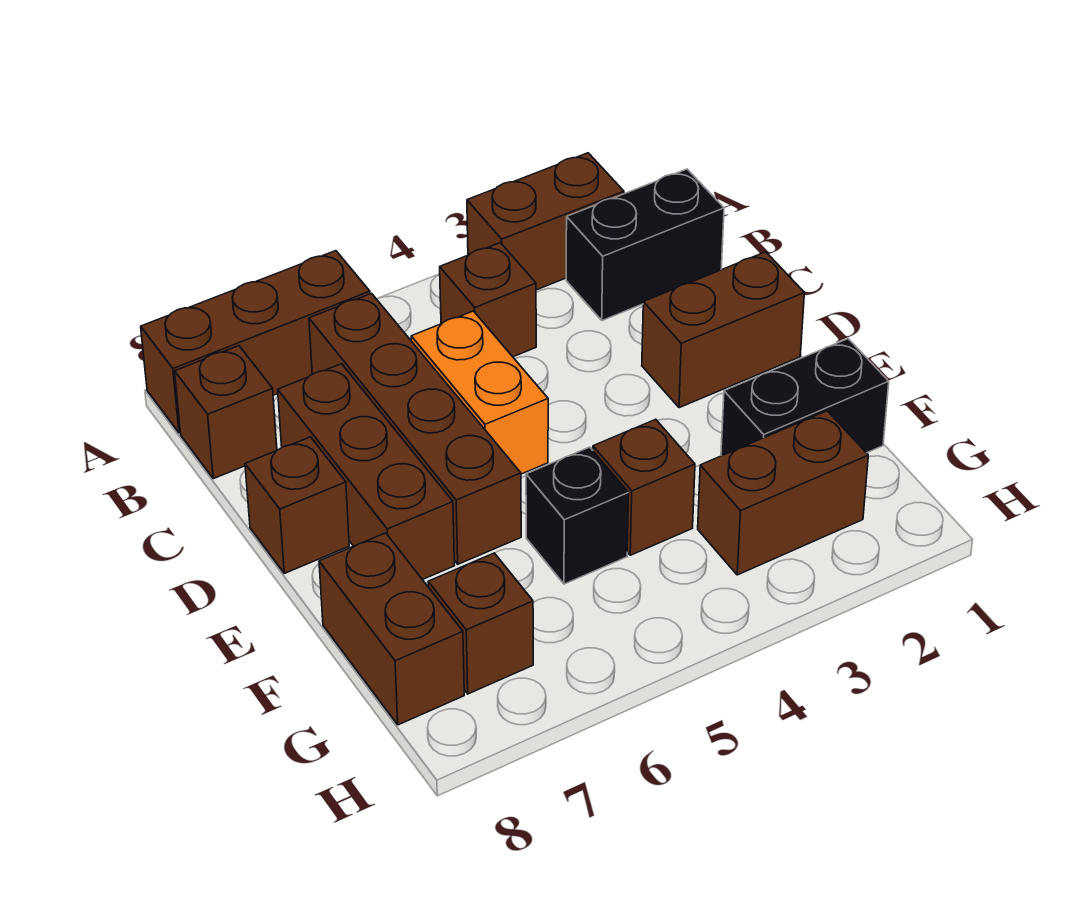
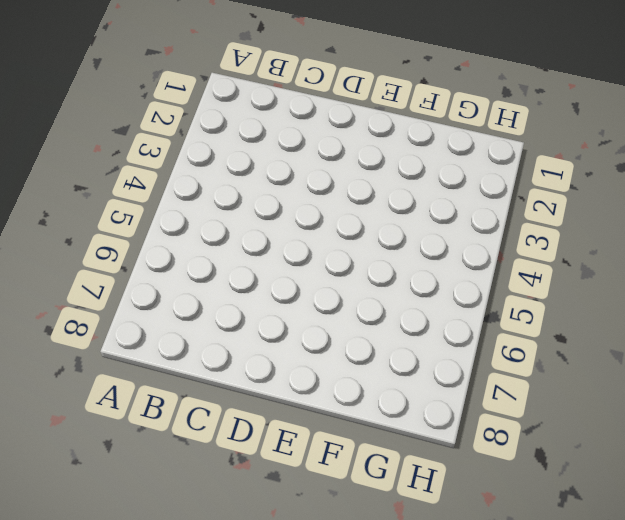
none -> brown brick A2:A3 level 1
none -> brown brick A6:A8 level 1
none -> black brick B1:B2 level 1

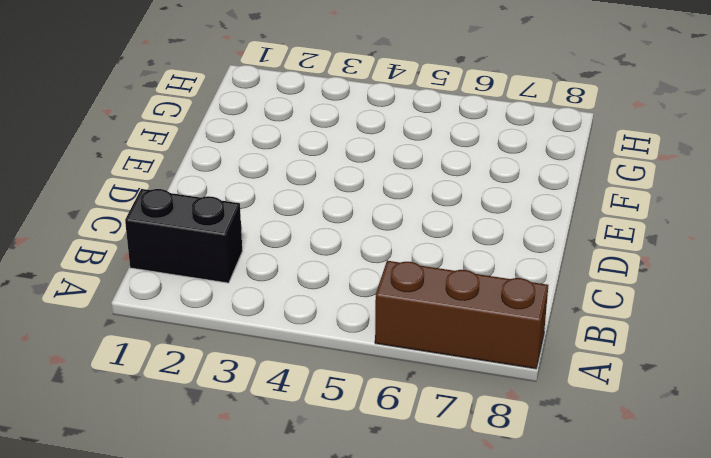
none -> brown brick A2:A3 level 1
none -> brown brick B4 level 1
none -> brown brick B6:E6 level 1

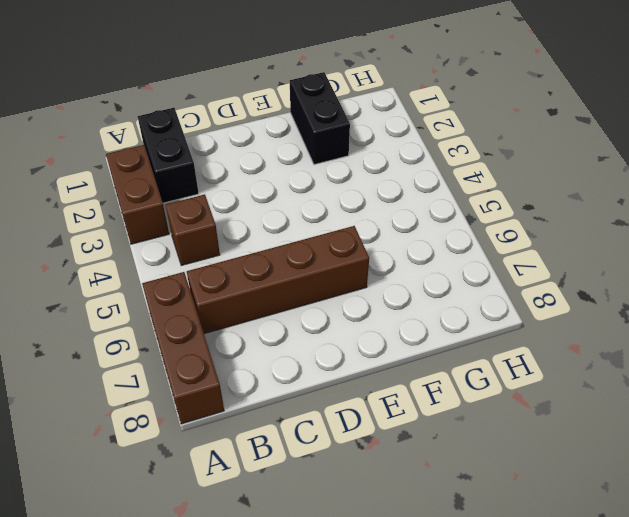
none -> brown brick B8 level 1
none -> orange brick C5:D5 level 1
none -> brown brick C7:E7 level 1

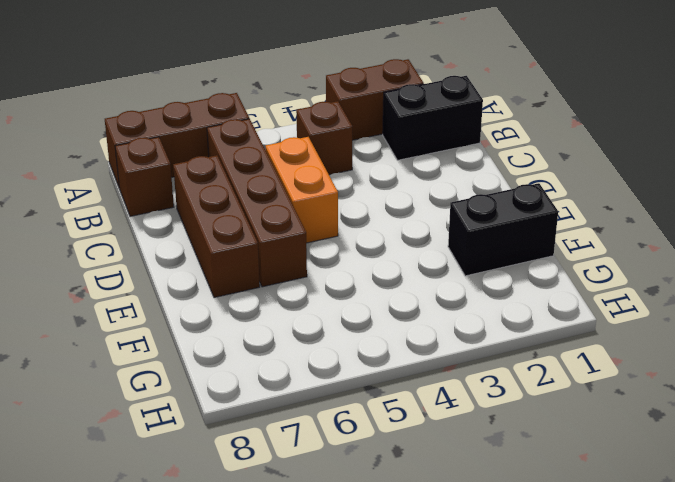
none -> brown brick D1:D2 level 1
none -> brown brick D8 level 1
none -> brown brick F4 level 1

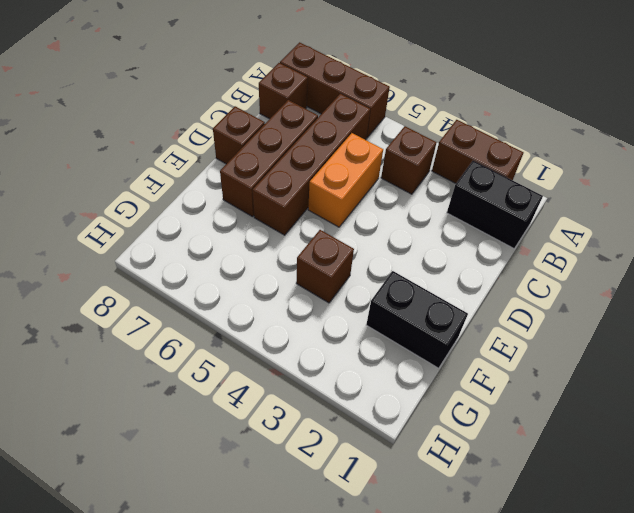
none -> brown brick D1:D2 level 1
none -> black brick F5 level 1
none -> brown brick F8:G8 level 1

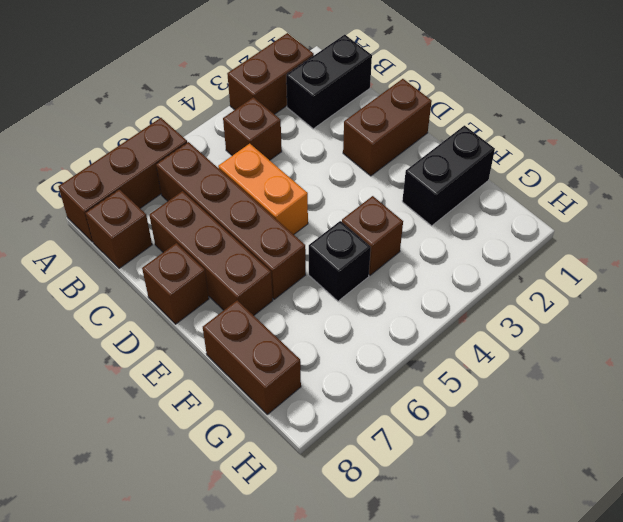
none -> brown brick G2:G3 level 1
none -> brown brick G7 level 1

